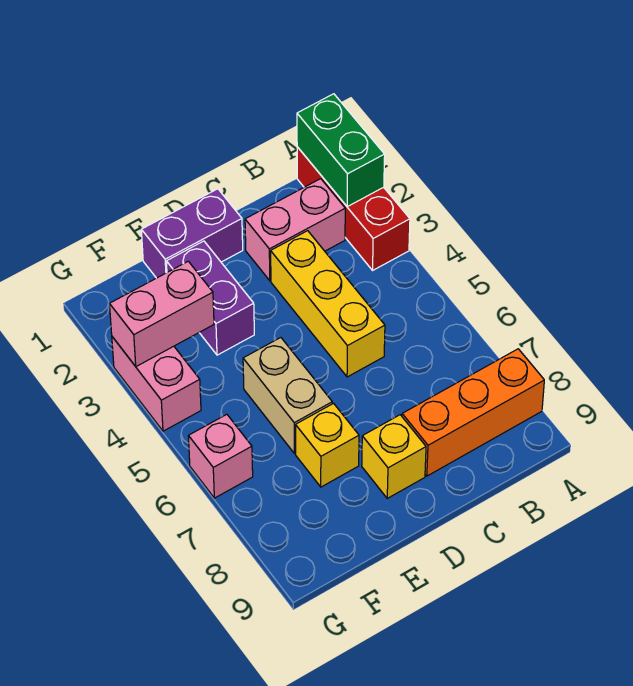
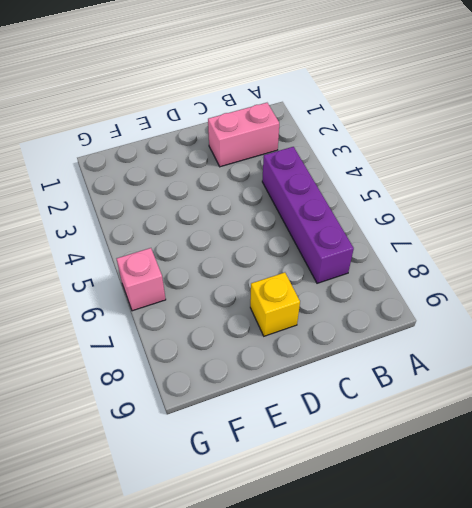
purple brick B4:B7 level 1 -> none
none -> red brick A1:A3 level 1
none -> orange brick A8:C8 level 1
none -> yellow brick C3:C5 level 1

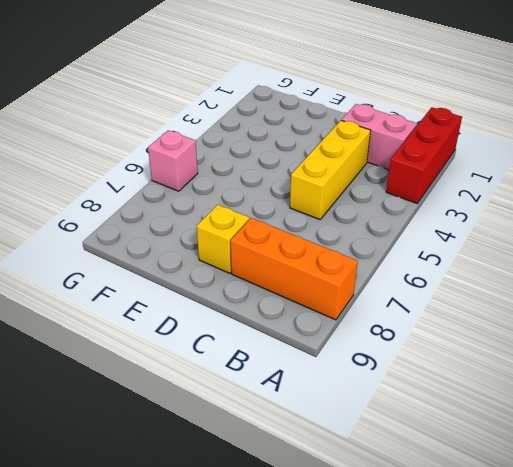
none -> purple brick D1:E1 level 1
none -> purple brick E2:E3 level 1
none -> tan brick E5:E6 level 1

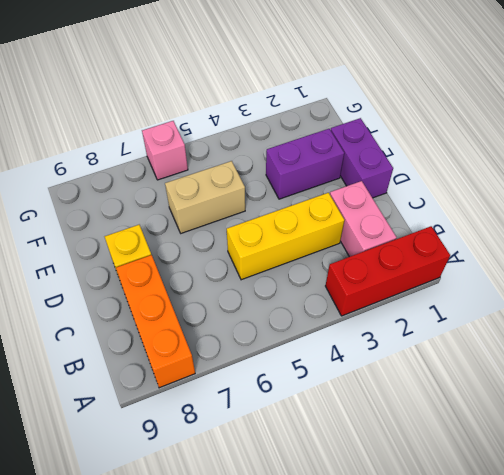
none -> yellow brick E7 level 1
none -> pink brick G3:G4 level 1
none -> green brick A1:A2 level 2

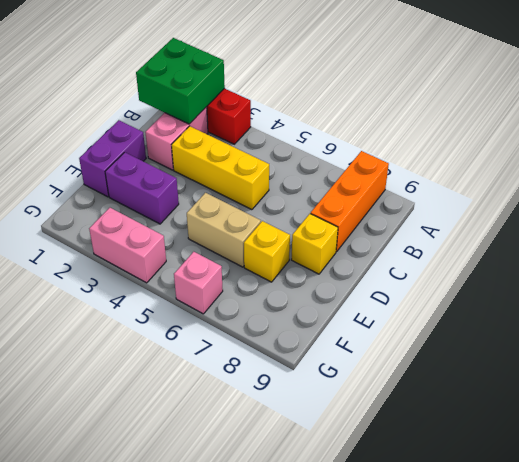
green brick A1:B2 level 2 -> green brick A1:A2 level 2
none -> pink brick F3:G3 level 2

